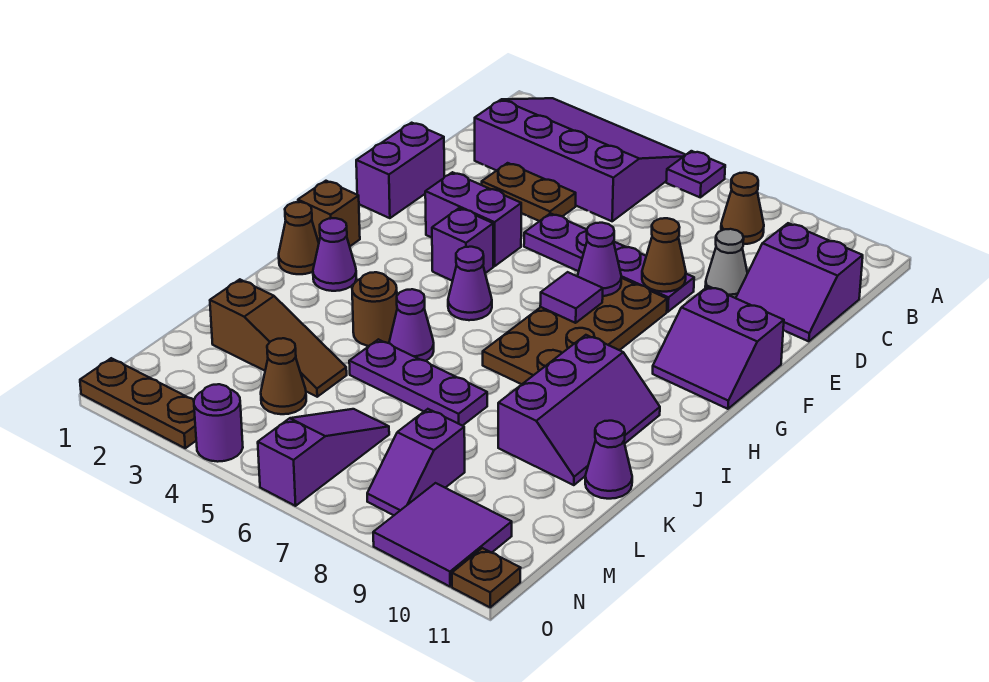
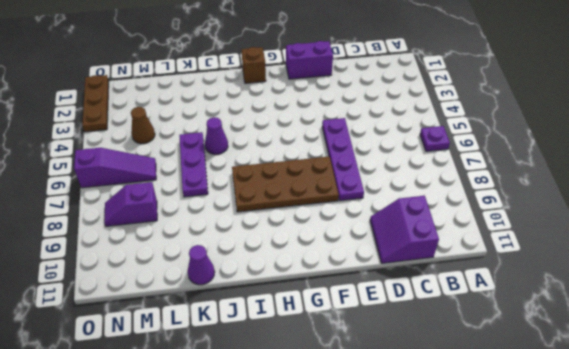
none -> purple slope A2:C5 level 1 top C
none -> brown cone B8 level 1
none -> brown plate D3:D4 level 1
none -> grey cone D9 level 1

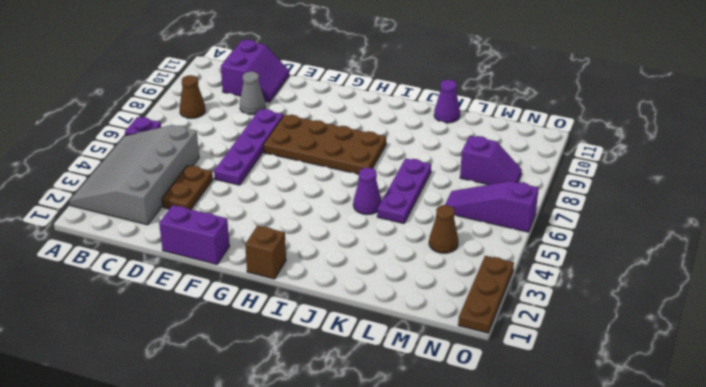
grey slope A2:C5 level 1 top C -> purple slope A2:C5 level 1 top C
none -> purple brick F3:F4 level 1
none -> purple slope F10:G11 level 1 top F
none -> purple brick G4 level 1
none -> purple cone H5 level 1

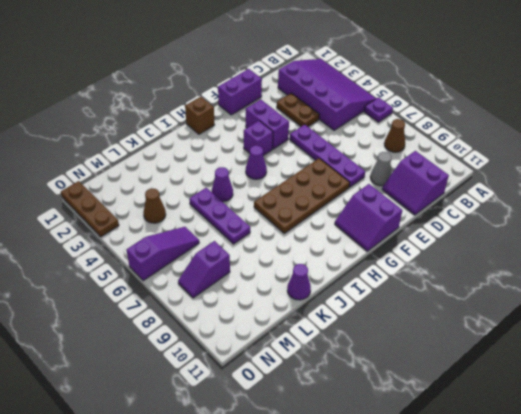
none -> brown cone I1 level 1
none -> purple cone I2 level 1
none -> purple slope I9:K10 level 1 top 9
none -> brown round brick J4 level 1

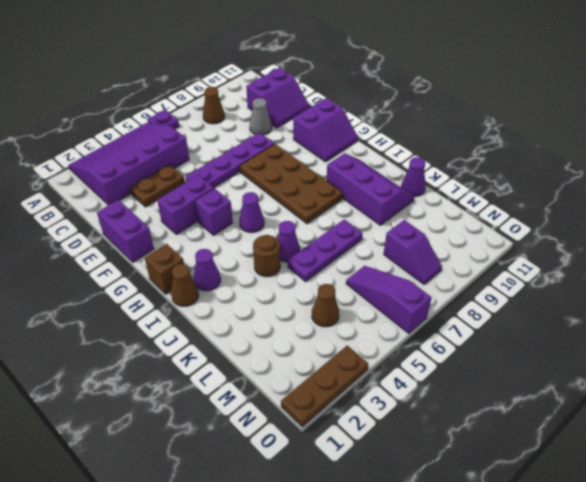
none -> brown slope L2:L4 level 1 top 2
none -> purple tile N9:O10 level 1
none -> purple round brick O4 level 1
none -> brown plate O11 level 1

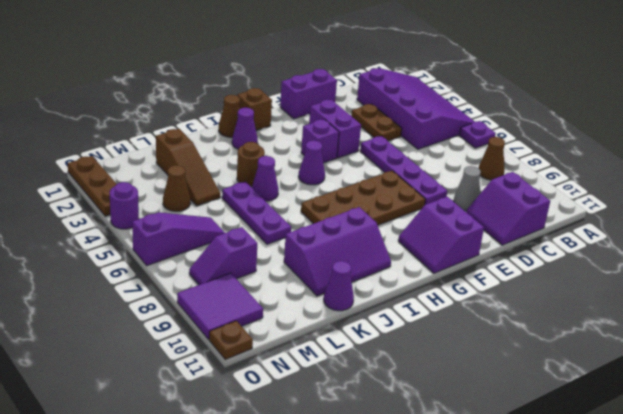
none -> brown cone E8 level 2
none -> purple cone F7 level 2
none -> purple tile G7 level 2

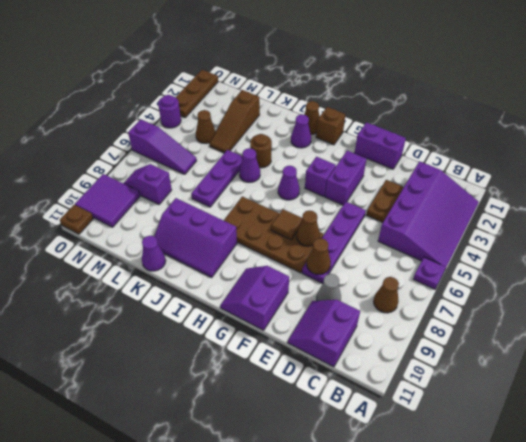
brown cone F7 level 2 -> purple cone F7 level 2
brown tile G7 level 2 -> purple tile G7 level 2

